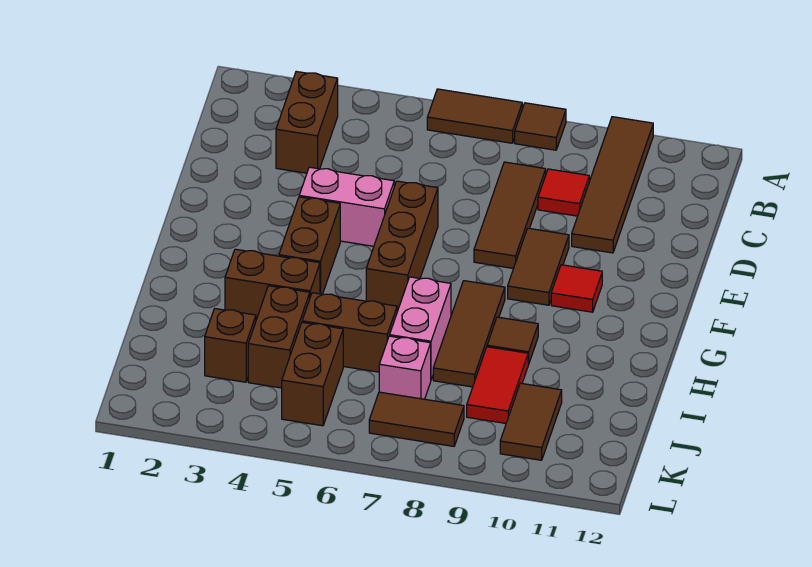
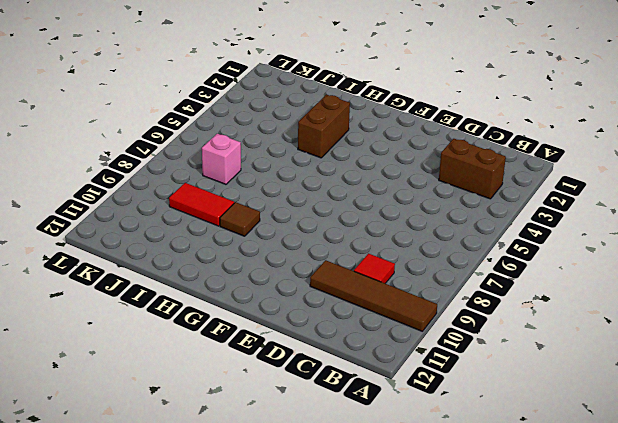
none -> brown tile A6:A7 level 1
none -> brown tile A8 level 1
none -> brown tile C8:E8 level 1

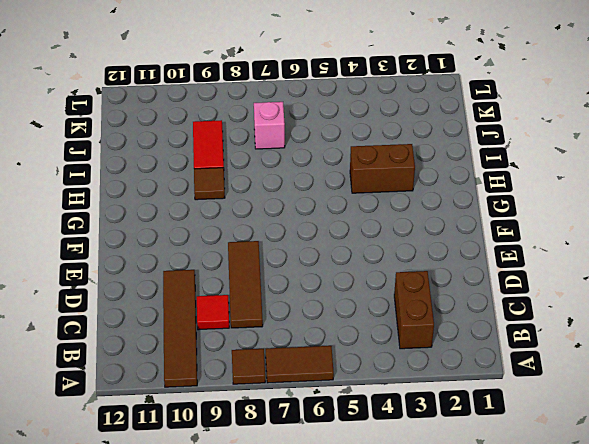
none -> pink brick E4:E5 level 1
none -> brown brick E6:G6 level 1
none -> brown tile E9:F9 level 1

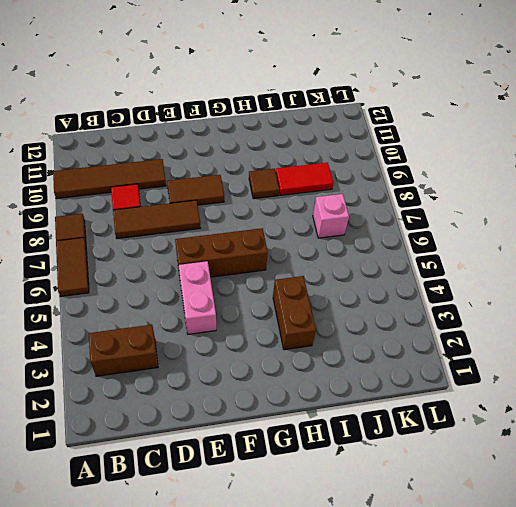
none -> brown brick F4:G4 level 1
none -> red tile F10 level 1
none -> brown tile G8:I8 level 1

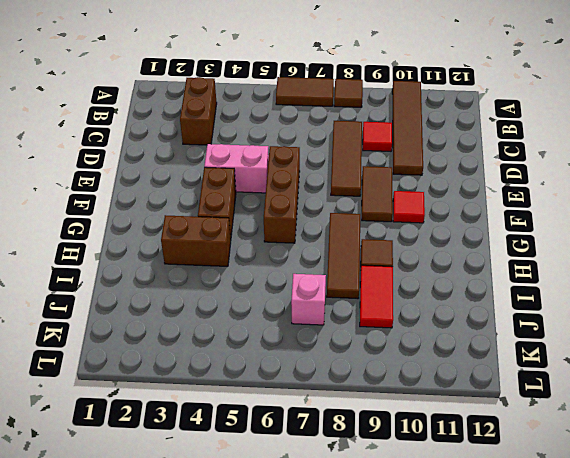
none -> pink brick H7:I7 level 1
none -> brown brick I4:J4 level 1
none -> brown brick I5:I6 level 1

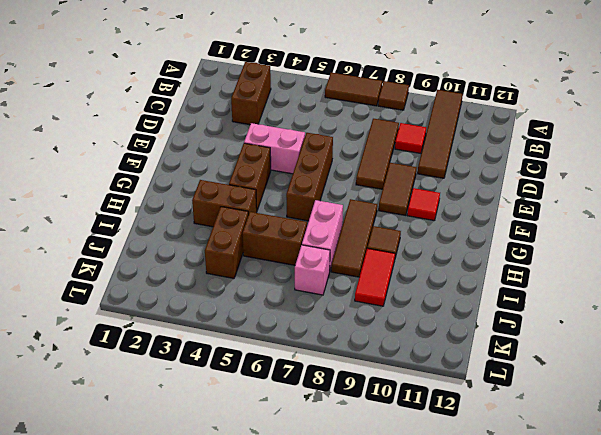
none -> brown brick J3 level 1
none -> brown brick J5:K5 level 1
none -> brown tile J10:K10 level 1

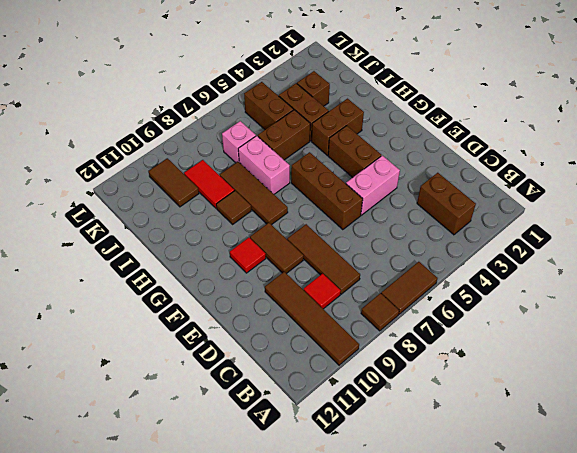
none -> brown tile K7:K8 level 1

